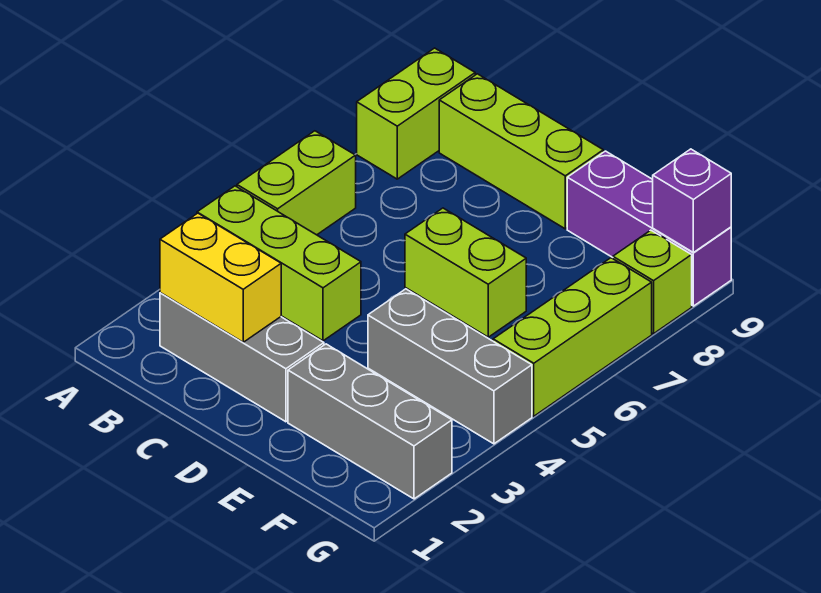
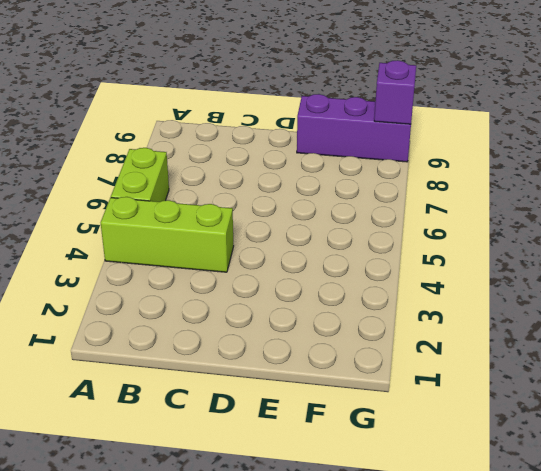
none -> lime brick A8:A9 level 1
none -> grey brick B2:D2 level 1
none -> lime brick B9:D9 level 1

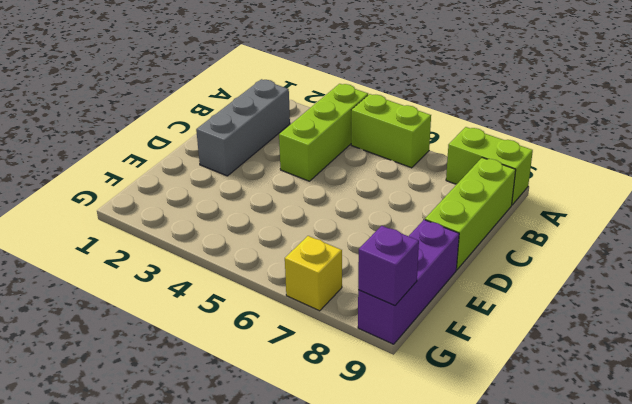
yellow brick G7 level 1 -> lime brick G5:G7 level 1
none -> lime brick D6:E6 level 1
none -> grey brick E2:G2 level 1
none -> grey brick E4:G4 level 1

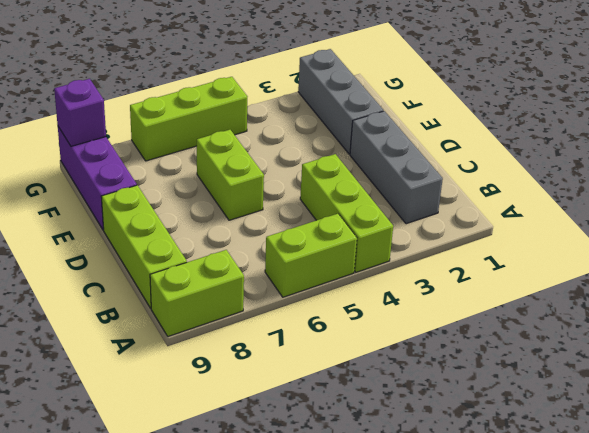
none -> grey brick E4:G4 level 1
none -> lime brick G8 level 1
none -> yellow brick B2:C2 level 2

